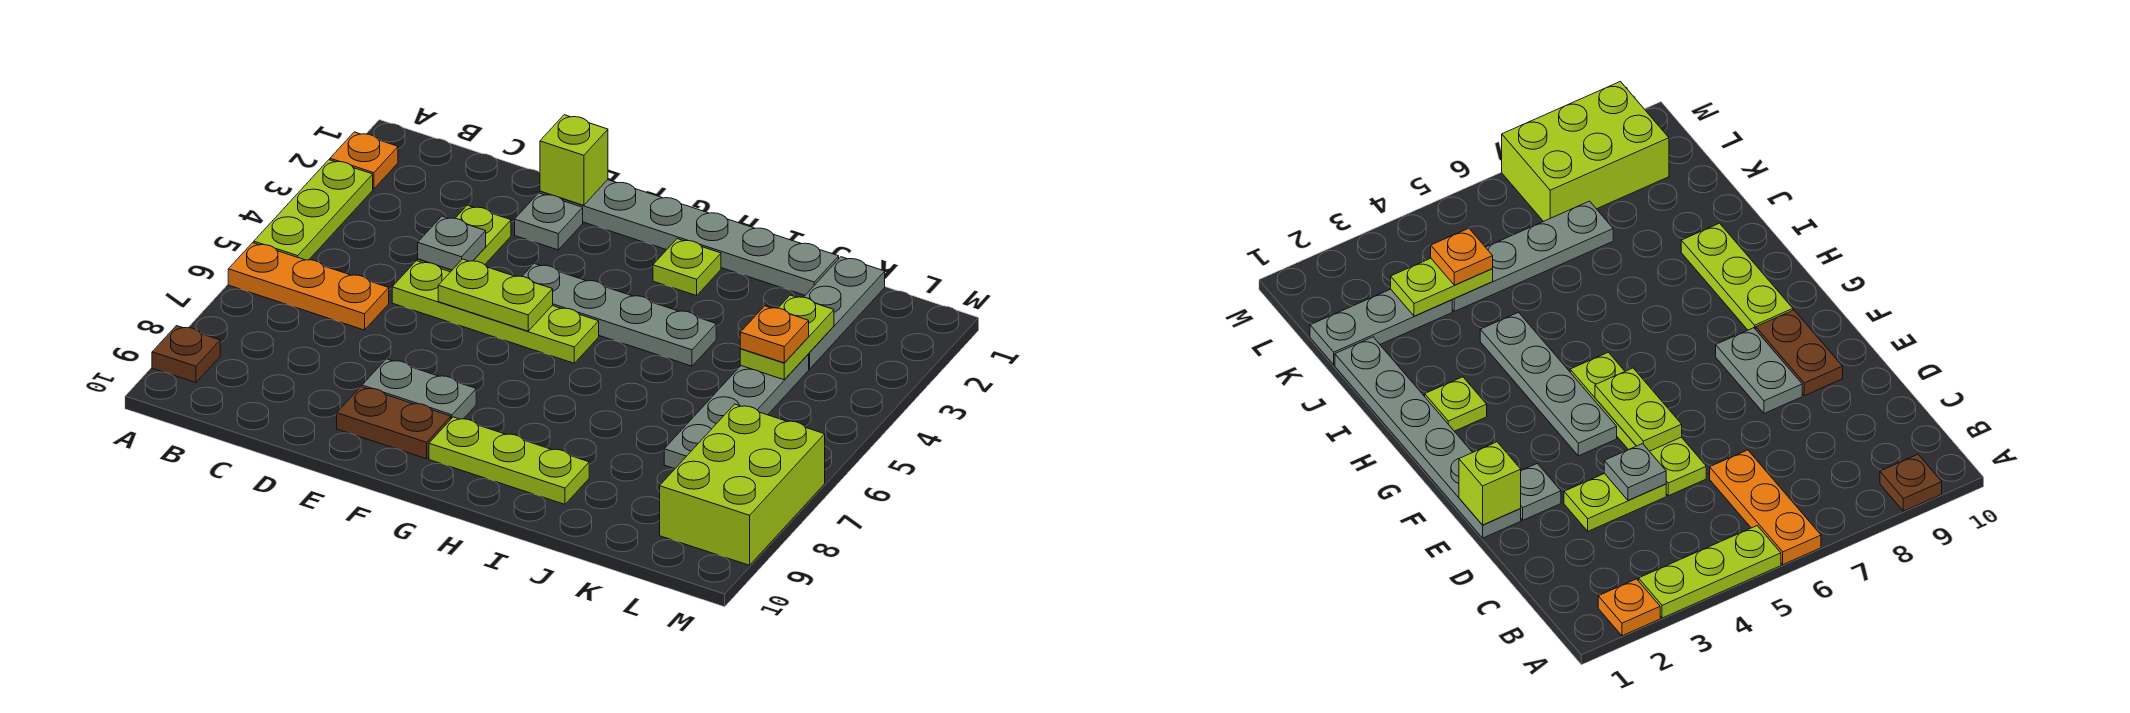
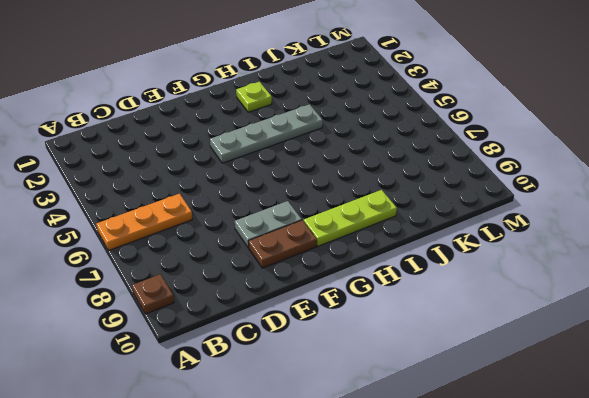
none -> orange plate A2 level 1
none -> lime plate A3:A5 level 1
none -> lime plate D3:D4 level 1

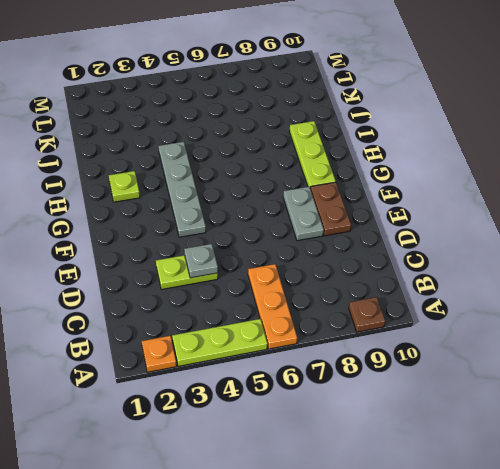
none -> lime plate D5:G5 level 1
none -> grey plate E1:J1 level 1
none -> grey plate E2 level 1

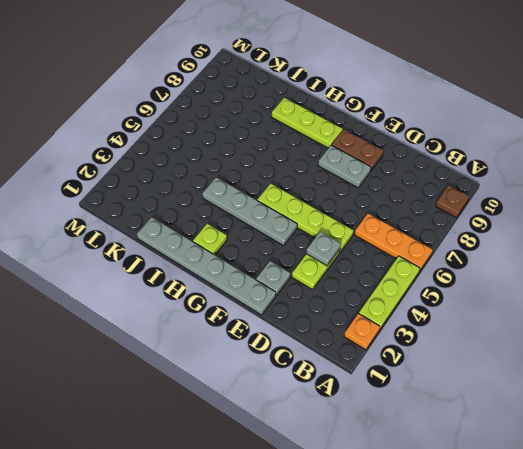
none -> grey plate K1:K3 level 1
none -> grey plate K4:K7 level 1
none -> lime brick L7:M9 level 1

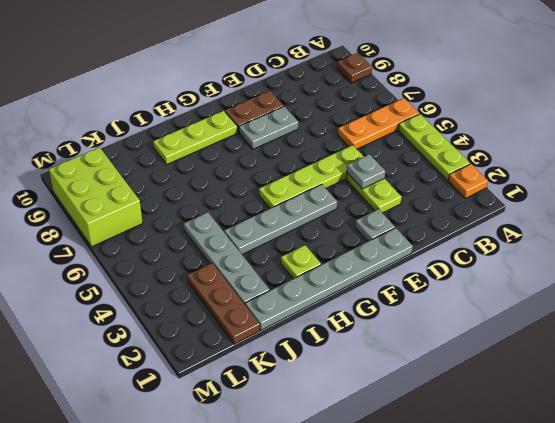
grey plate J2:J5 level 1 -> grey plate K4:K7 level 1
brown plate K1:K3 level 1 -> grey plate K1:K3 level 1
none -> lime brick E1 level 2
none -> lime plate E5:F5 level 2
none -> lime plate K3:K4 level 2

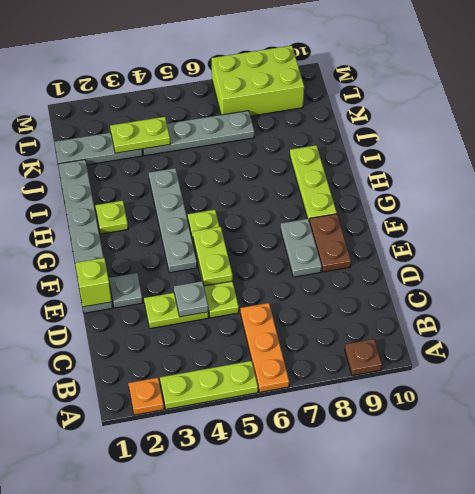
none -> orange plate K4 level 3

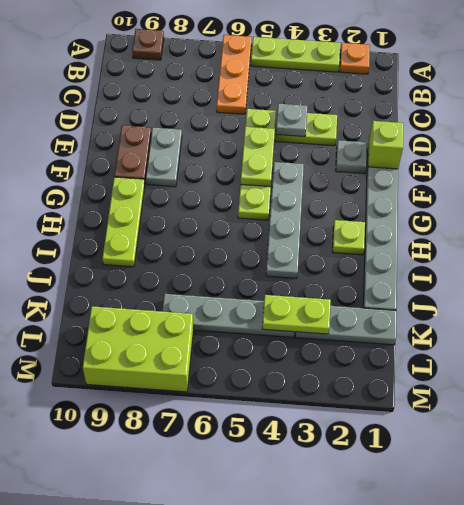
none -> orange plate K4 level 3

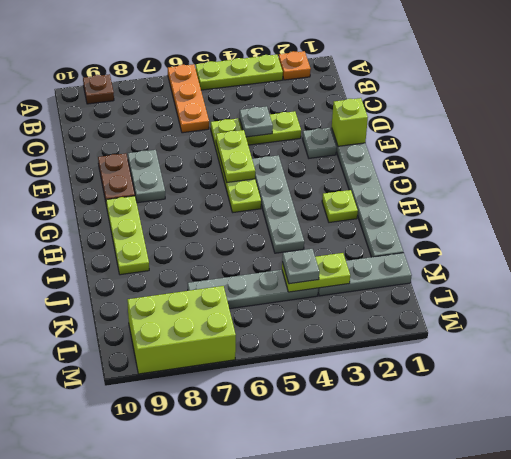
grey plate K4 level 3 -> orange plate K4 level 3

